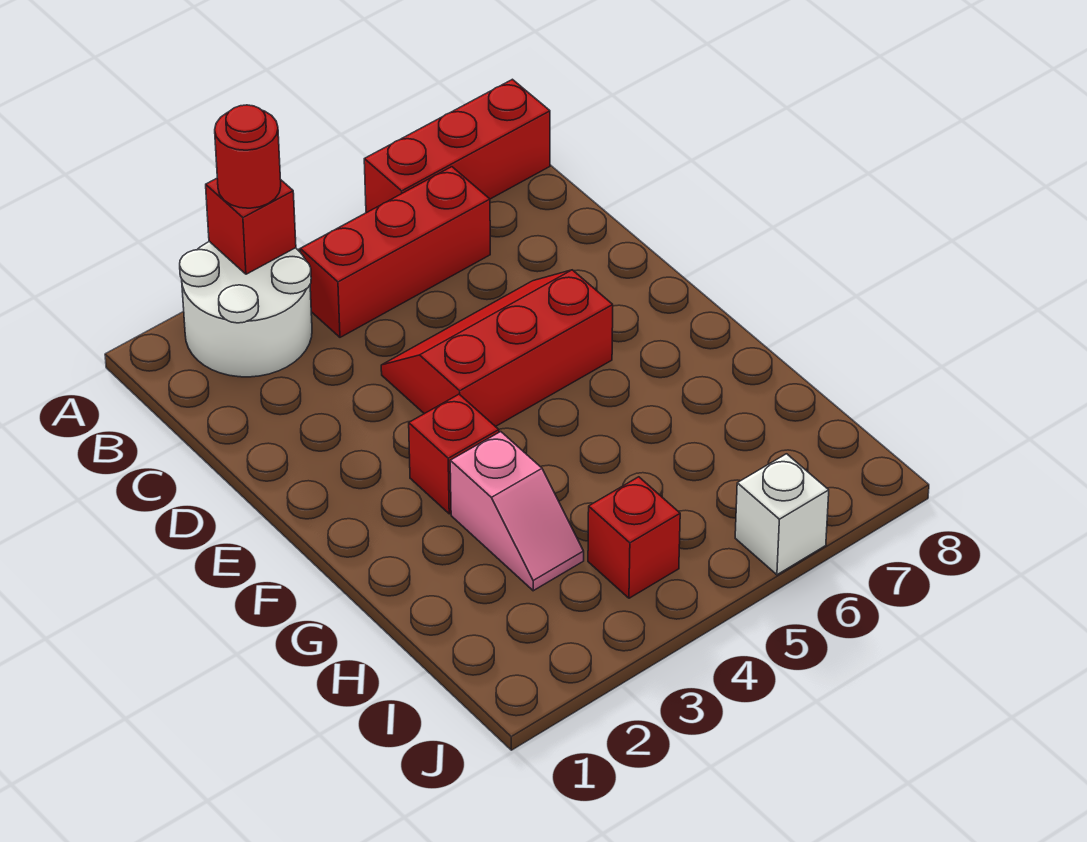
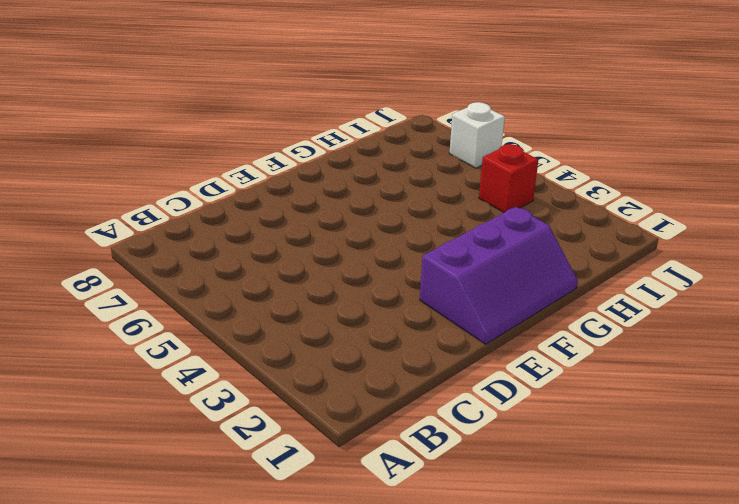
purple slope E1:G2 level 1 top 2 -> none
none -> white round brick A2:B3 level 1
none -> red brick A6:A8 level 1

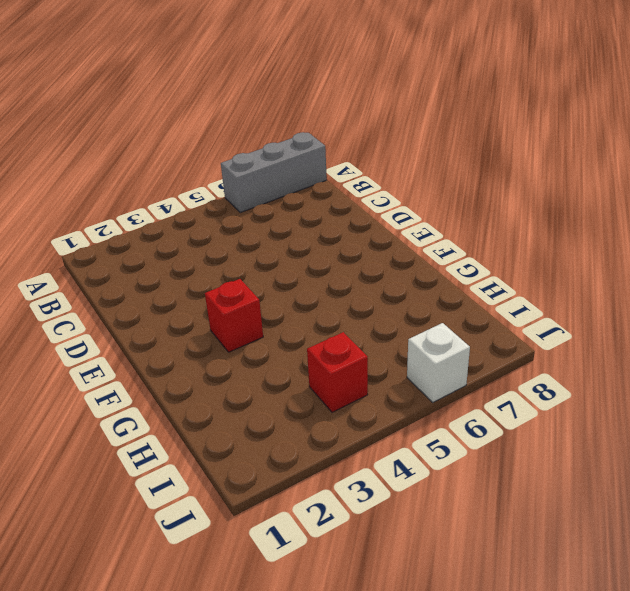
grey brick A6:A8 level 1 -> red brick A6:A8 level 1
none -> white round brick A2:B3 level 1
none -> red brick B4:B6 level 1

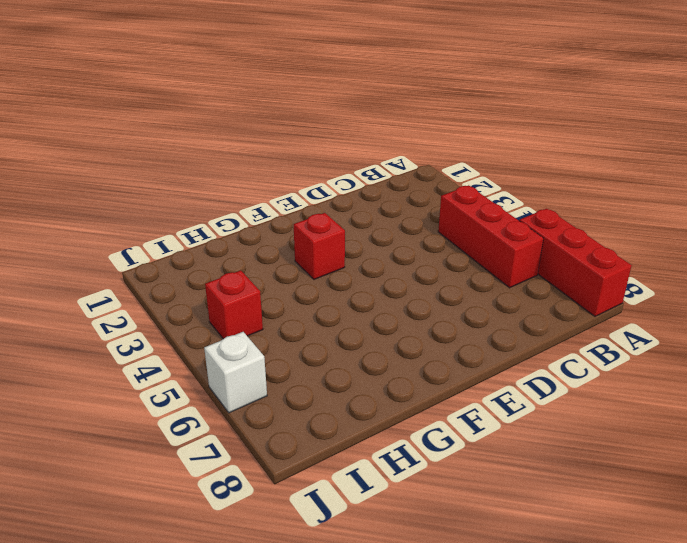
none -> white round brick A2:B3 level 1
none -> red slope D4:E6 level 1 top E

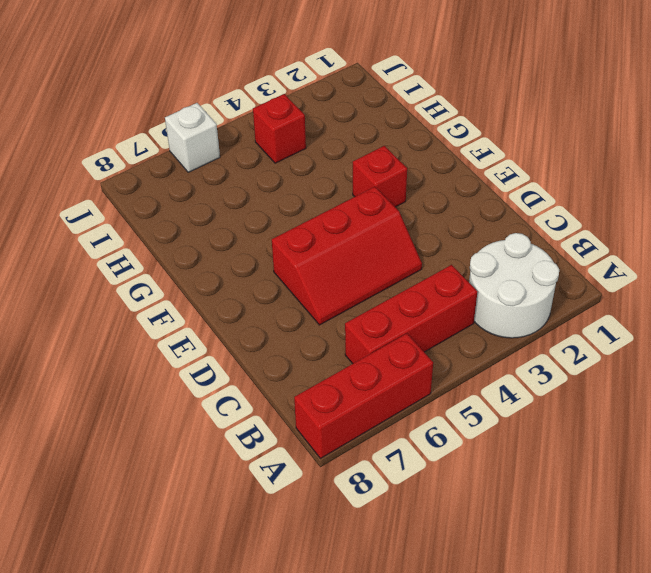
none -> pink slope G3:H3 level 1 top G
none -> red brick A3 level 2

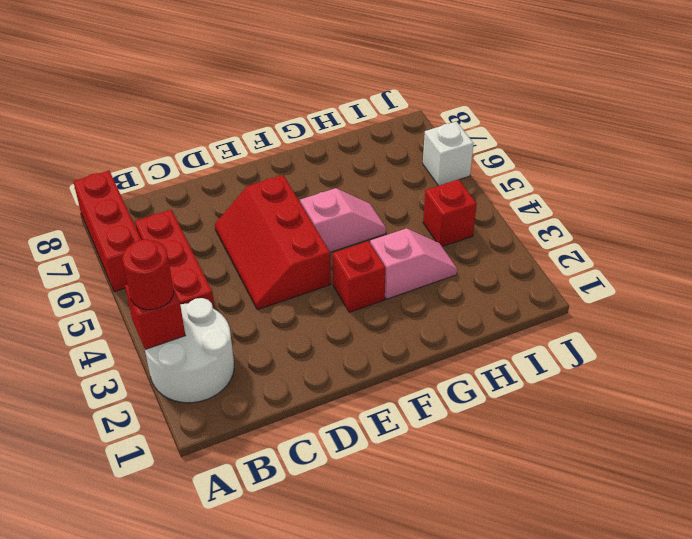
pink slope F5:G5 level 1 top F -> none

